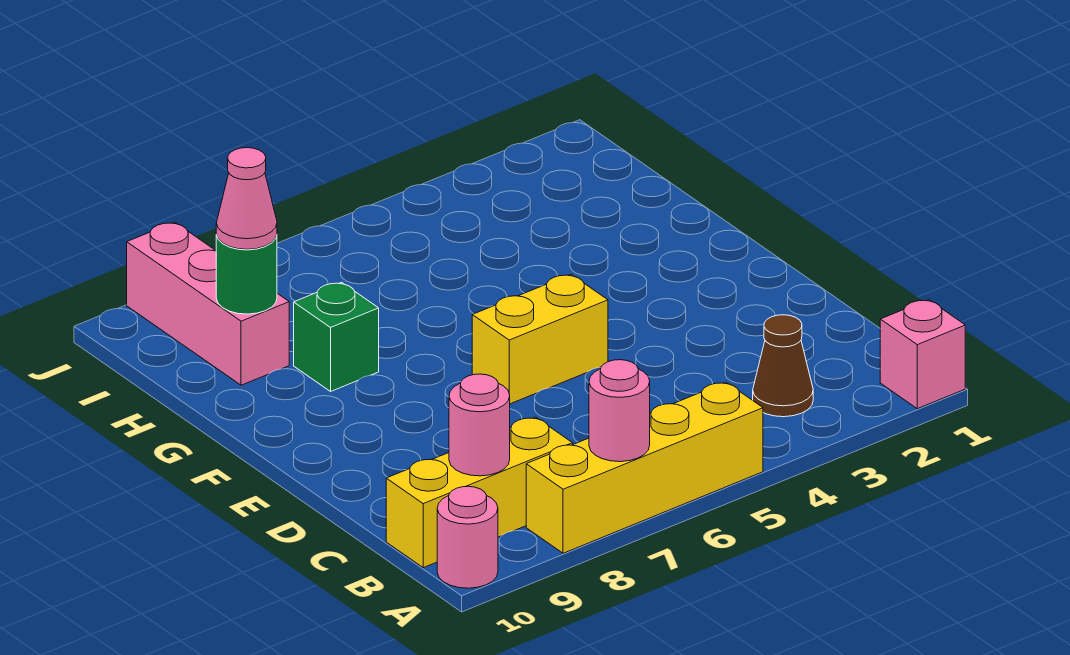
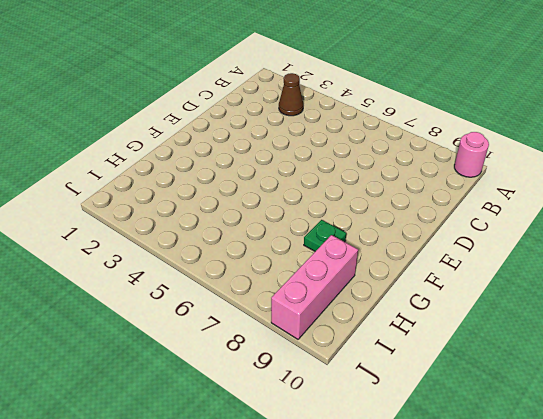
green plate G8 level 1 -> green brick G8 level 1
none -> pink brick A1 level 1
none -> yellow brick A5:A8 level 1
none -> yellow brick B8:B10 level 1

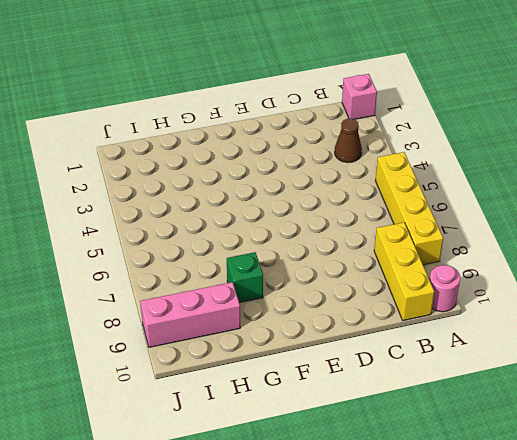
none -> yellow brick E5:E6 level 1
none -> pink round brick A7 level 2
none -> pink round brick B9 level 2

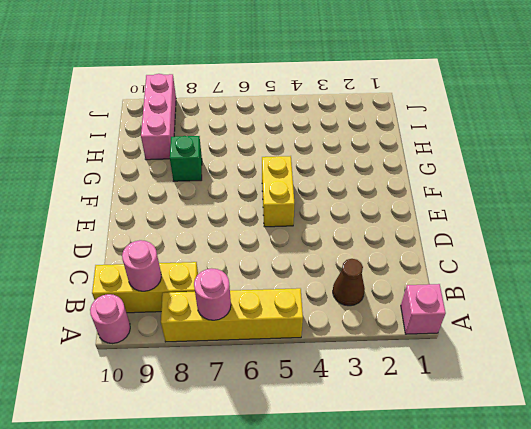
yellow brick E5:F5 level 1 -> yellow brick E5:E6 level 1
none -> green round brick H9 level 2
none -> pink cone H9 level 3

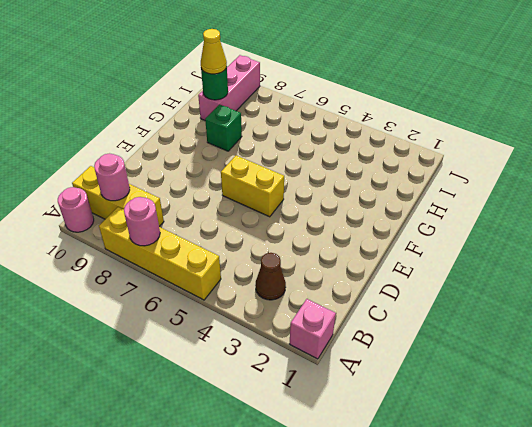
yellow cone H9 level 3 -> pink cone H9 level 3

